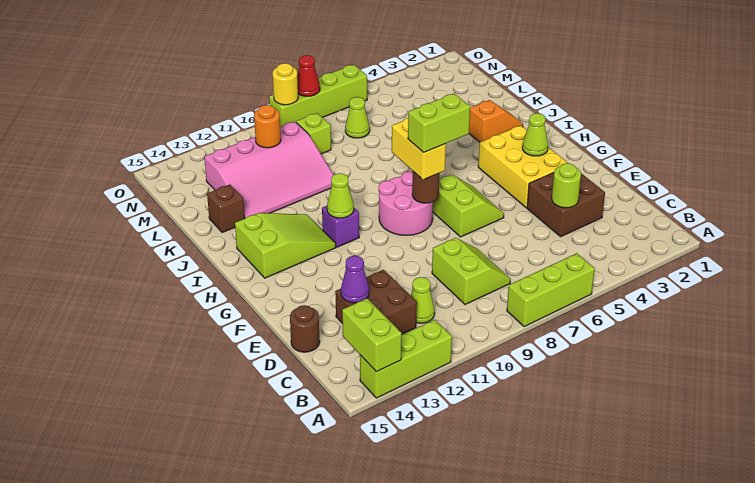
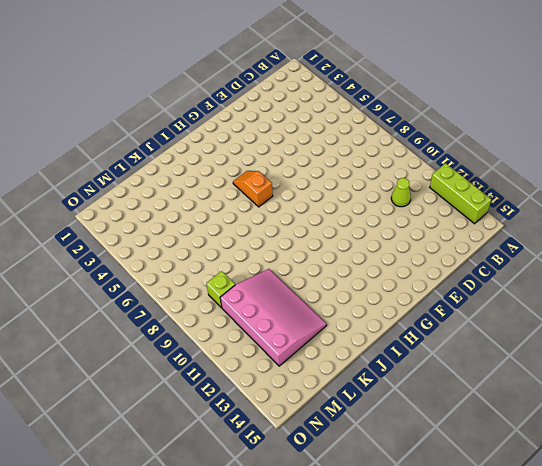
orange slope H5:H6 level 1 top 6 -> orange slope J2:J3 level 1 top 3
none -> lime brick A6:A8 level 1
none -> lime slope C8:D9 level 1 top 9
none -> brown brick C12:D13 level 1

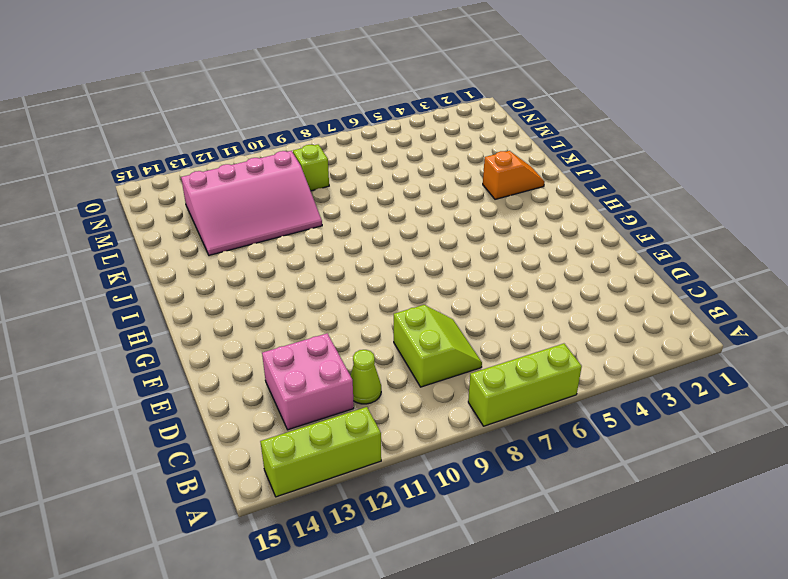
pink brick C12:D13 level 1 -> brown brick C12:D13 level 1
none -> brown brick D3:E4 level 1
none -> brown round brick D15 level 1
none -> yellow brick F3:H4 level 1

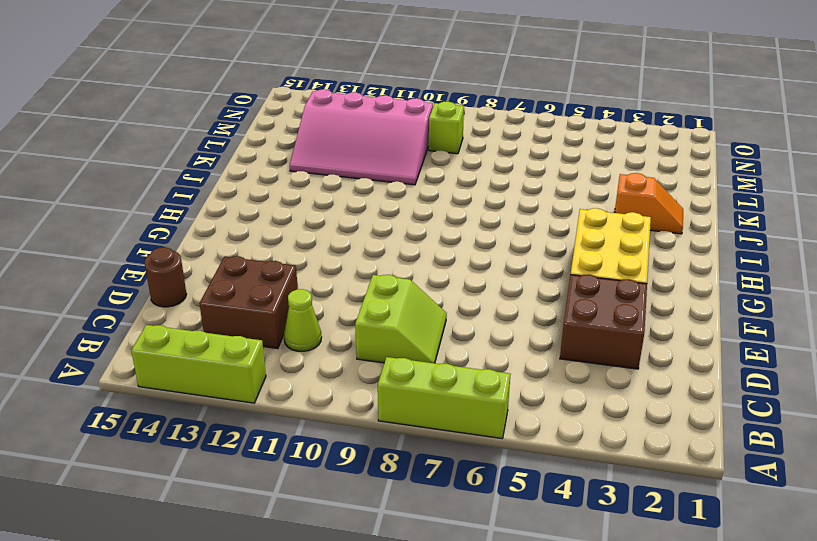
none -> lime slope F6:G7 level 1 top 7
none -> pink round brick G8:H9 level 1
none -> purple brick H11 level 1

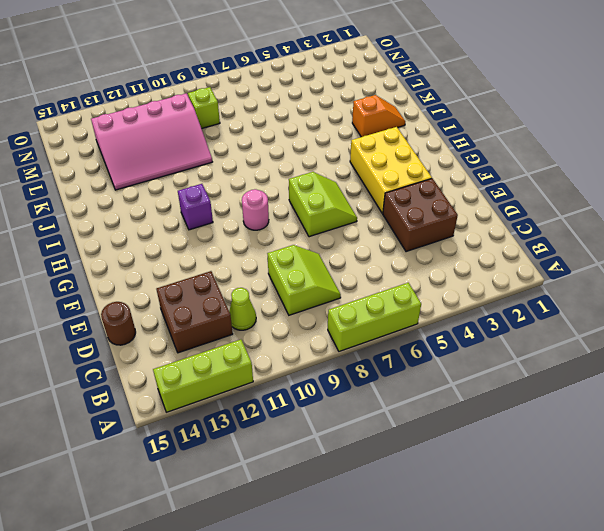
pink round brick G9 level 1 -> pink round brick G8:H9 level 1
none -> lime slope H12:I14 level 1 top 14
none -> brown brick K14 level 1
none -> lime cone M7 level 1

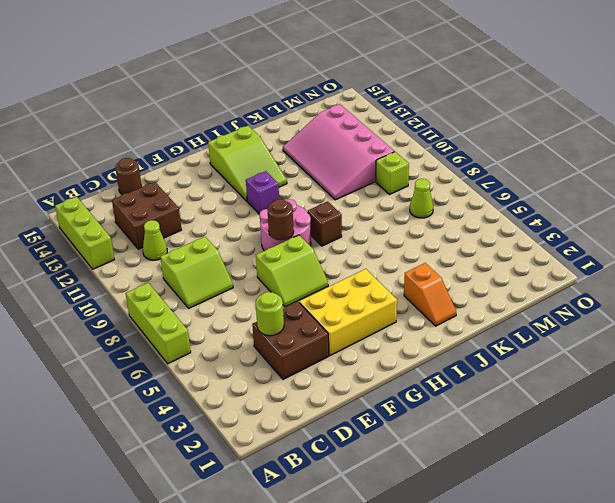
brown brick I8 level 1 -> brown brick K14 level 1
none -> lime brick O6:O9 level 1
none -> lime brick A14:B14 level 2
none -> purple cone D13 level 2

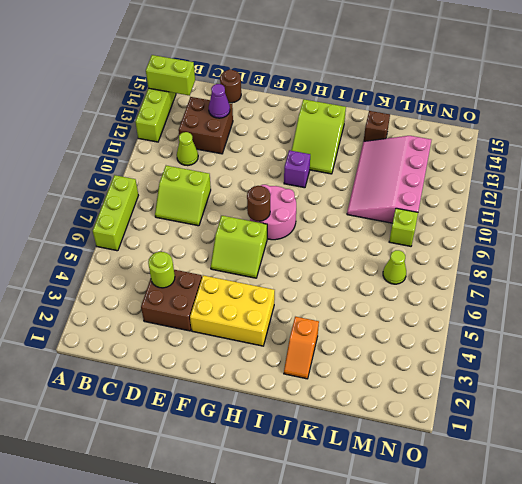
none -> lime brick O6:O9 level 1
none -> lime cone G3 level 2
none -> lime cone H11 level 2

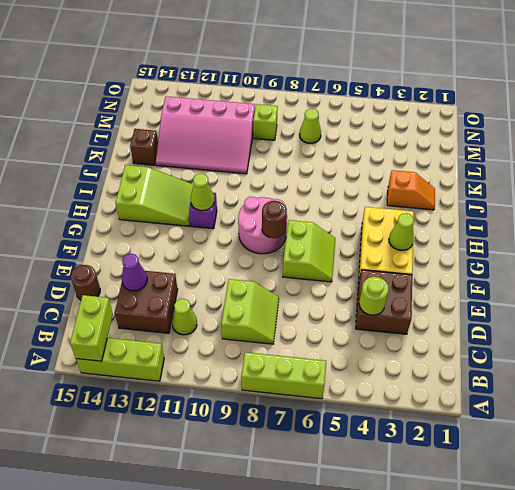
none -> lime brick O6:O9 level 1
none -> orange round brick M11 level 2
none -> red cone O8 level 2

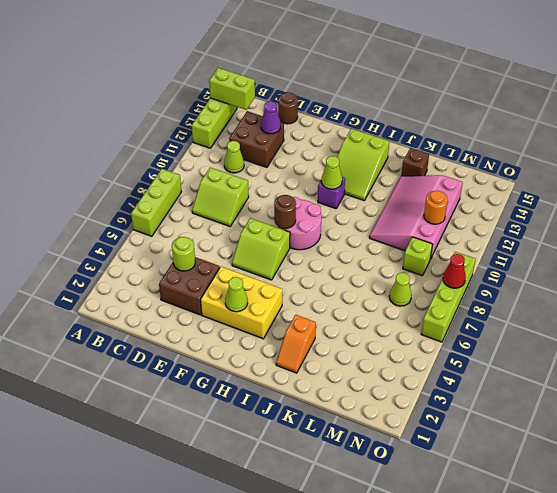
none -> yellow round brick O9 level 2
none -> yellow brick G8:H8 level 3
none -> lime brick G7:G8 level 4

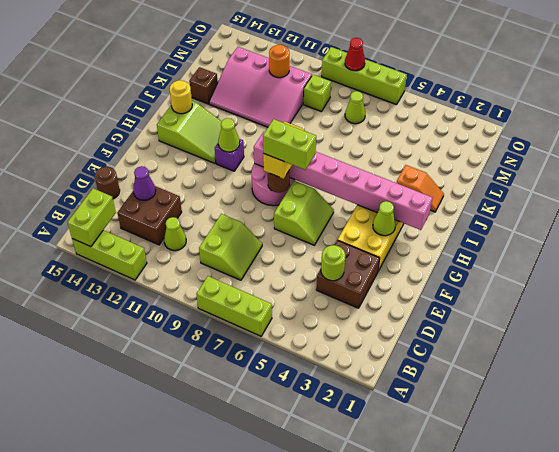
pink brick H2:H9 level 2 -> none
yellow round brick I14 level 2 -> yellow round brick O9 level 2

